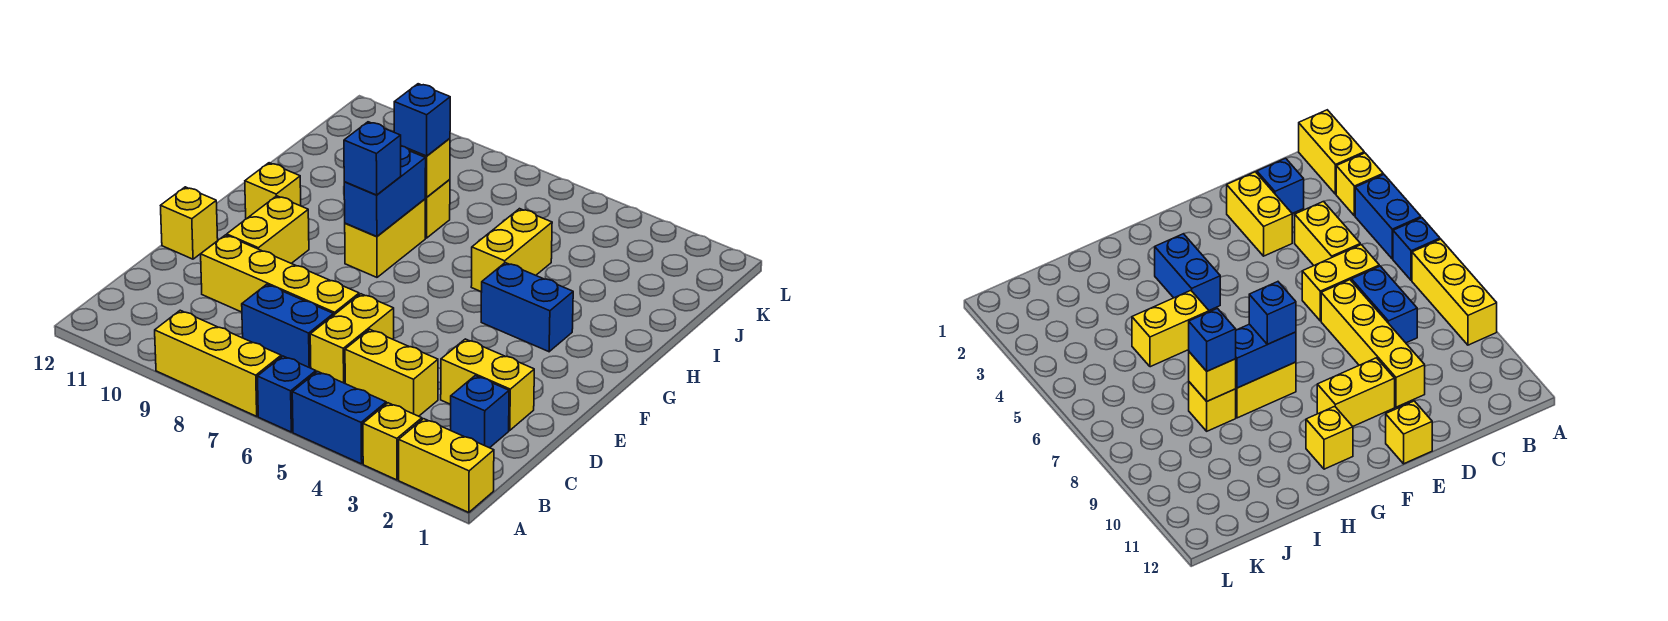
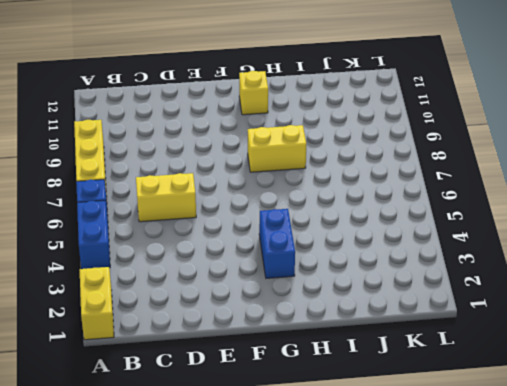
none -> yellow brick A3 level 1
none -> blue brick C2 level 1
none -> yellow brick C4:C5 level 1

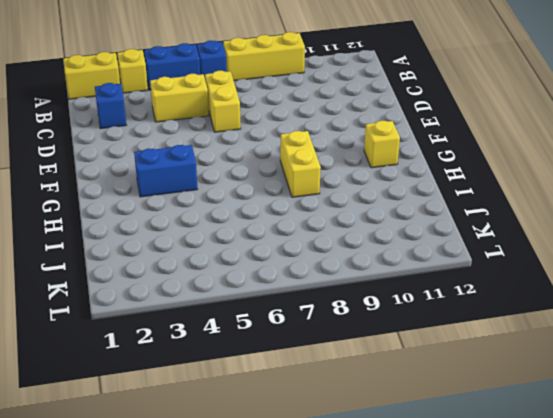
none -> blue brick C7:C8 level 1
none -> yellow brick D2:D3 level 1
none -> yellow brick D7:D10 level 1

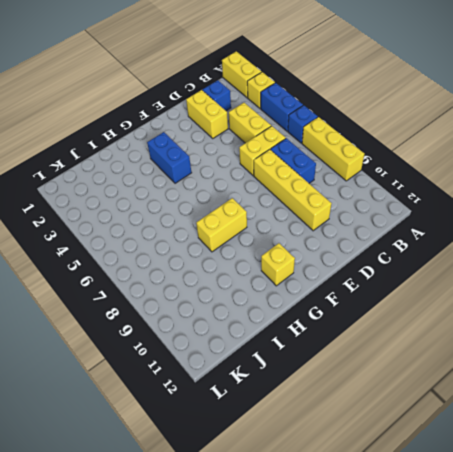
none -> yellow brick E10:F10 level 1
none -> yellow brick E12 level 1
none -> yellow brick H5:I5 level 1

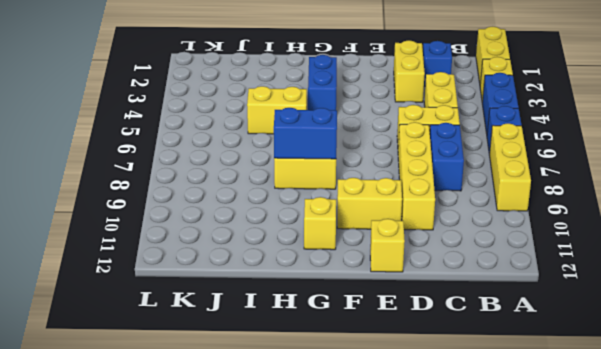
none -> yellow brick I8 level 1
none -> yellow brick I8 level 2
none -> blue brick G8 level 3

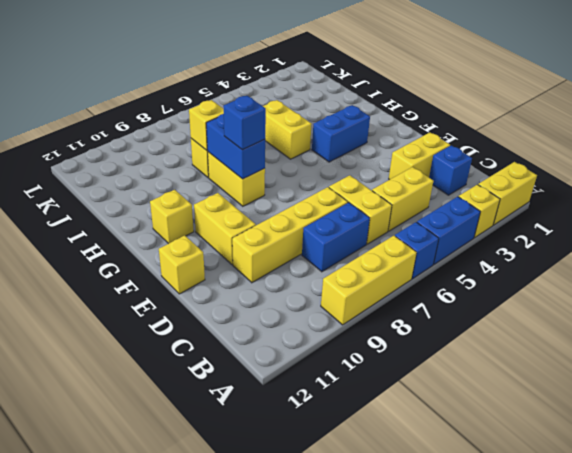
none -> blue brick I8 level 3

